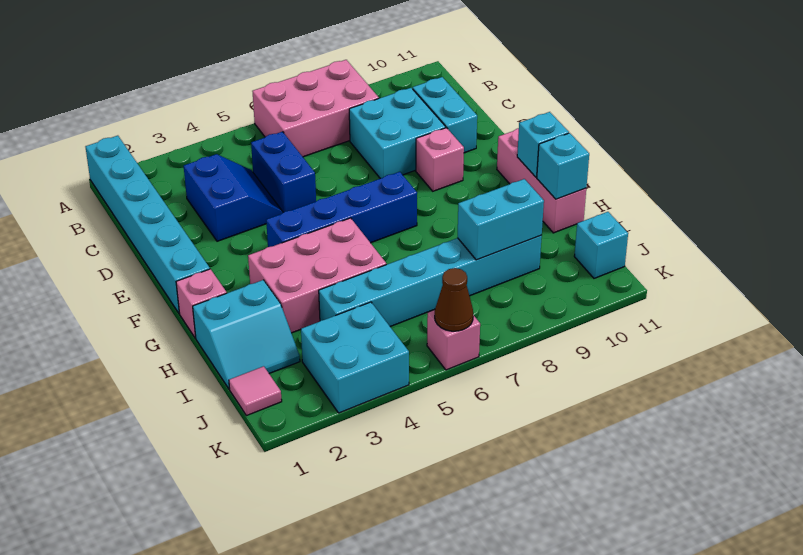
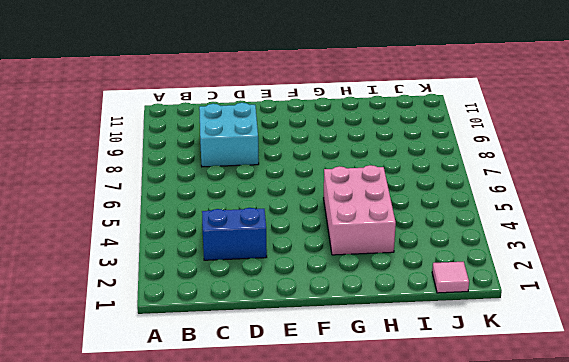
none -> cyan brick A1:F1 level 1
none -> pink brick A6:B8 level 1
none -> blue brick C5:D5 level 1

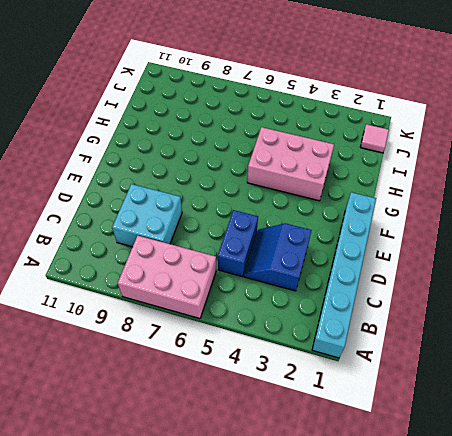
none -> cyan brick C10:D10 level 1
none -> pink brick E9 level 1
none -> blue brick F4:F7 level 1

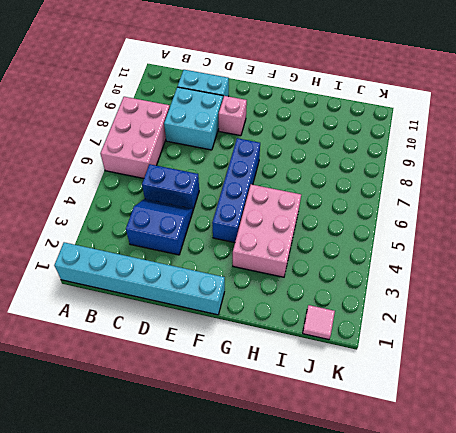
none -> pink brick F11:H11 level 1
none -> pink brick G1 level 1
none -> cyan slope H1:I2 level 1 top H

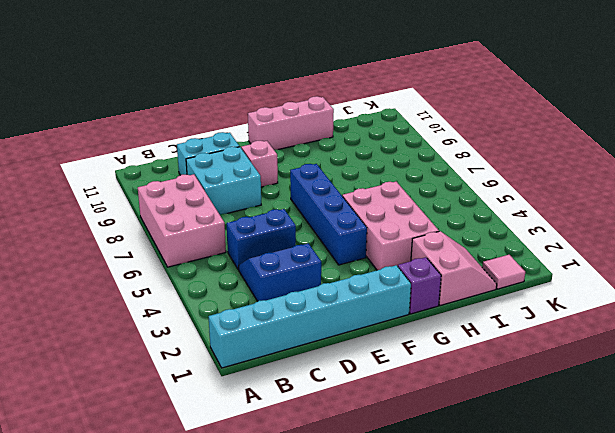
purple brick G1 level 1 -> pink brick G1 level 1
pink slope H1:I2 level 1 top H -> cyan slope H1:I2 level 1 top H
none -> cyan brick I4:I9 level 1
none -> cyan brick J3:K4 level 1
none -> cyan brick J11 level 1

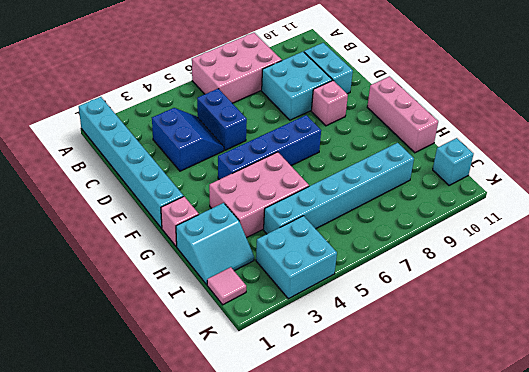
none -> pink brick K6 level 1
none -> cyan brick G11 level 2
none -> cyan brick H11 level 2

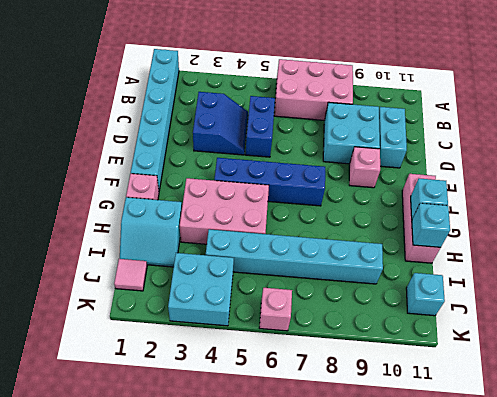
none -> cyan brick I8:I9 level 2
none -> brown cone K6 level 2

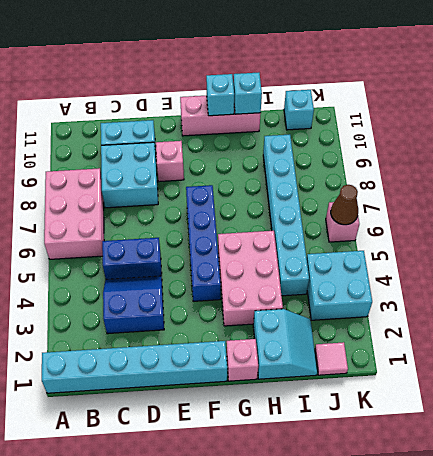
none -> cyan brick I8:I9 level 2

